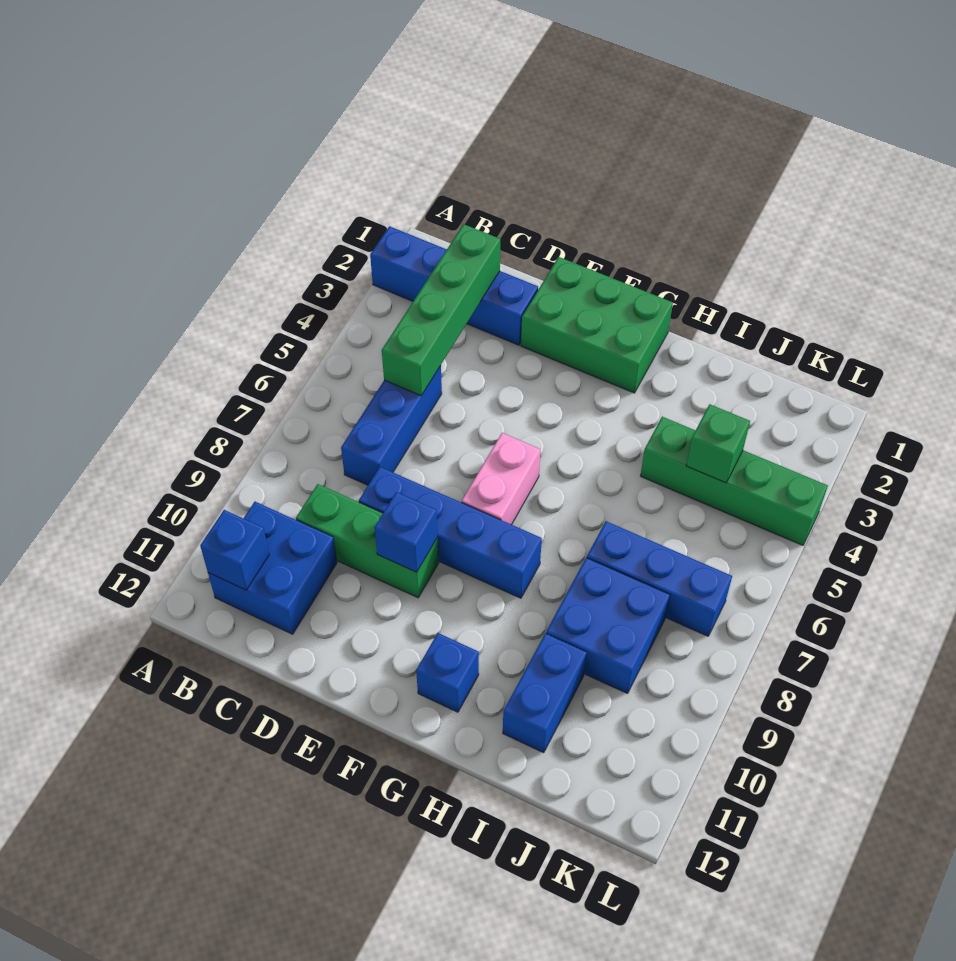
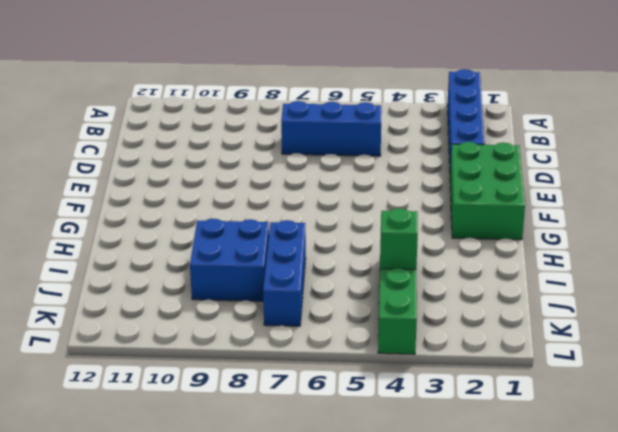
none -> blue brick B10:C11 level 1
none -> green brick C9:E9 level 1
none -> blue brick D8:G8 level 1

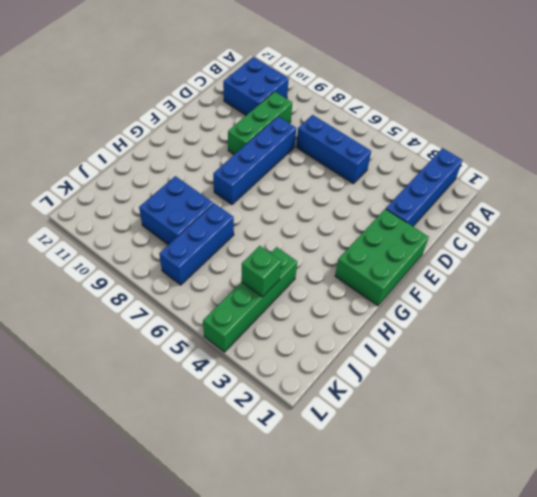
none -> pink brick F6:F7 level 1
none -> blue brick G11 level 1
none -> blue brick I10:I11 level 1

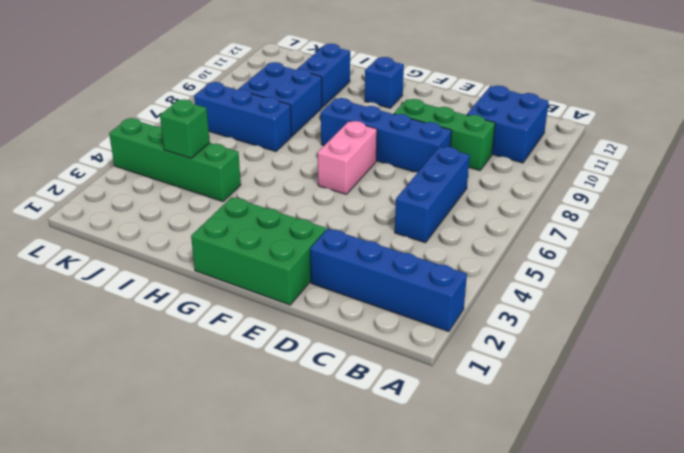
none -> blue brick B11 level 2
none -> green brick C2:C5 level 2
none -> blue brick E9 level 2

